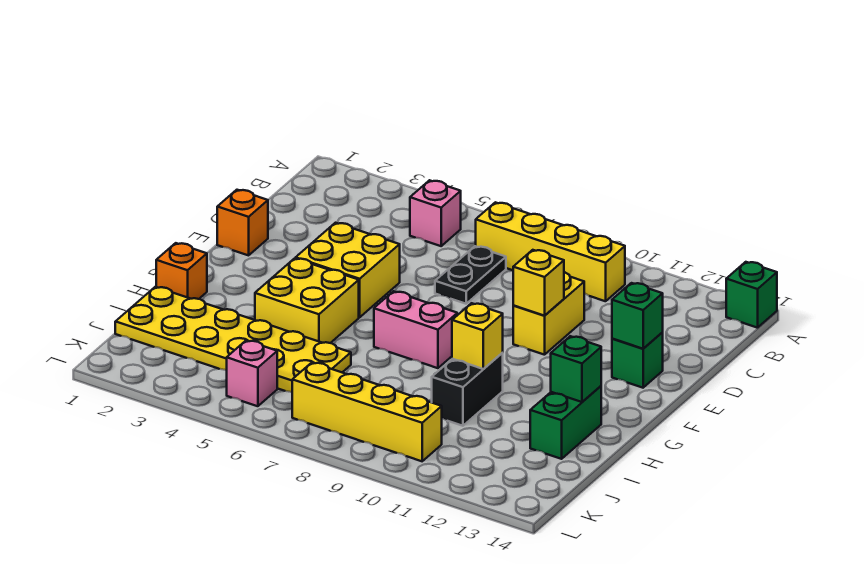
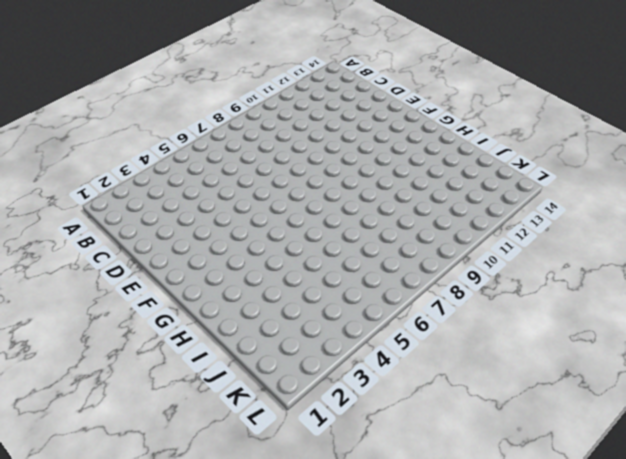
none -> green brick A14 level 1
none -> pink brick B5 level 1
none -> yellow brick B7:B10 level 1

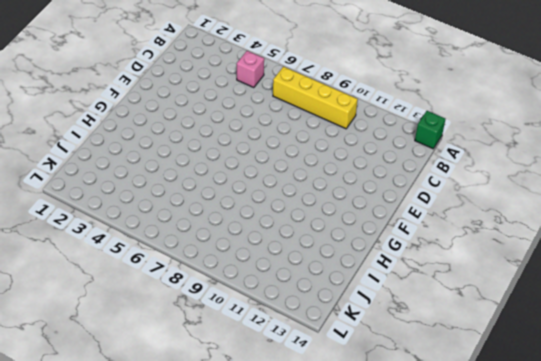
none -> black plate C7:D7 level 1
none -> yellow brick D10:E10 level 1
none -> orange brick E1 level 1

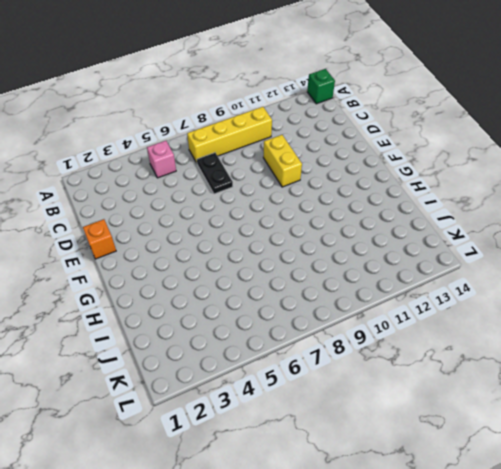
none -> yellow brick E4:F5 level 1
none -> green brick E13 level 1
none -> yellow brick G4:H5 level 1

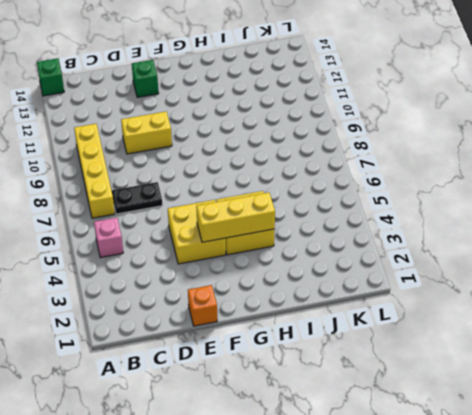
yellow brick F4:H4 level 2 -> none
none -> pink brick G7:G8 level 1
none -> orange brick H1 level 1
none -> black brick H10:I10 level 1

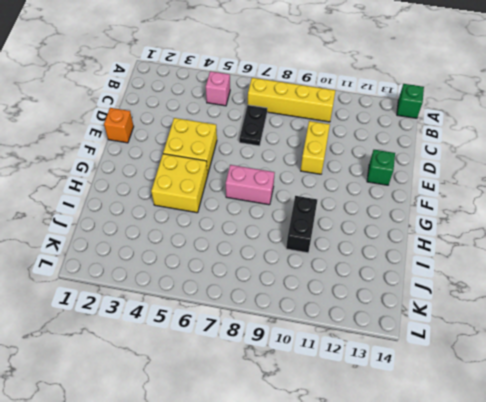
none -> orange brick H1 level 1
none -> green brick H13:I13 level 1
none -> yellow plate I1:J6 level 1

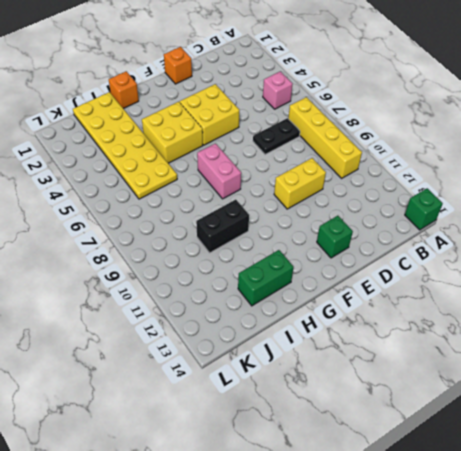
none -> pink brick K5 level 1
none -> yellow brick K7:K10 level 1
none -> yellow brick E10 level 2

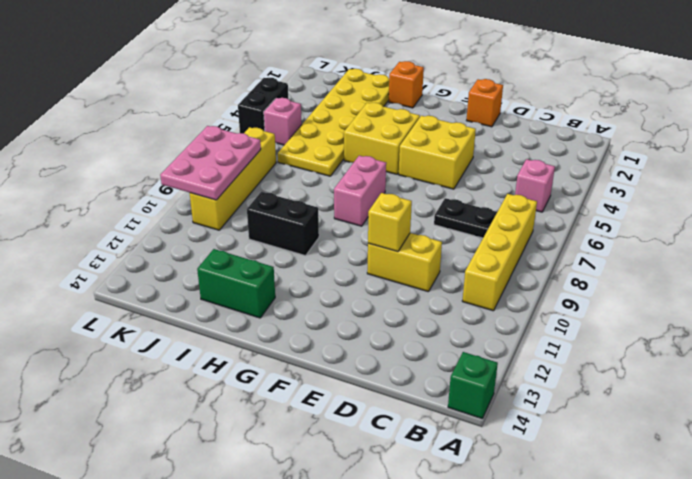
pink plate K8:L10 level 2 -> none
black brick L4:L5 level 1 -> none
none -> green brick E13 level 1
none -> green brick E13 level 2
none -> yellow brick H10 level 2

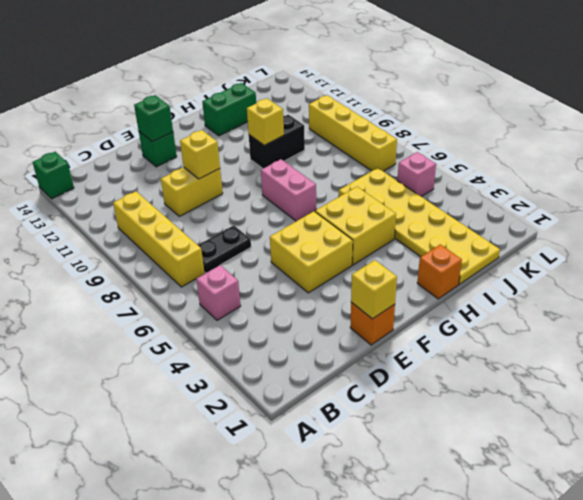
yellow brick E1 level 2 -> none
none -> green brick H13 level 2

